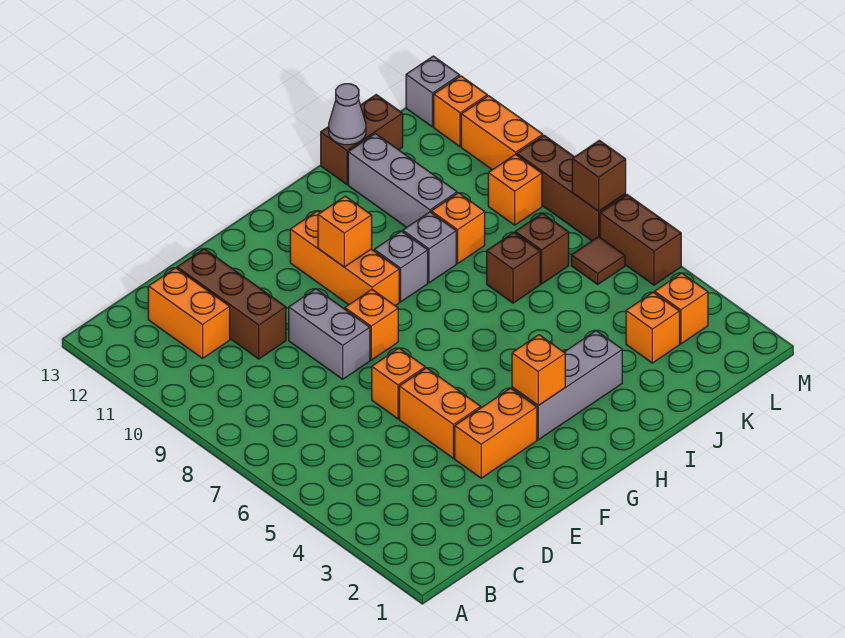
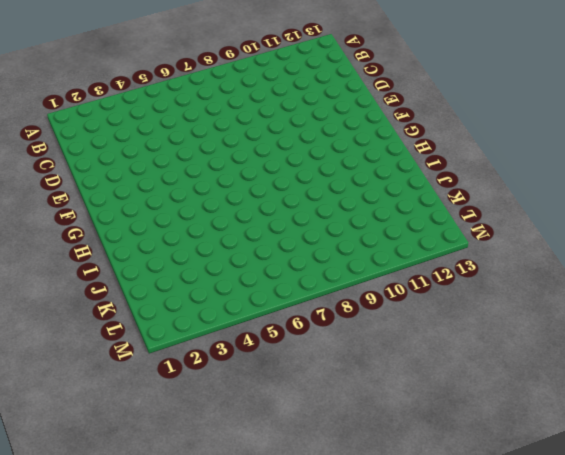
none -> orange brick C11:C12 level 1
none -> brown brick D10:D12 level 1
none -> orange brick E3:F3 level 1

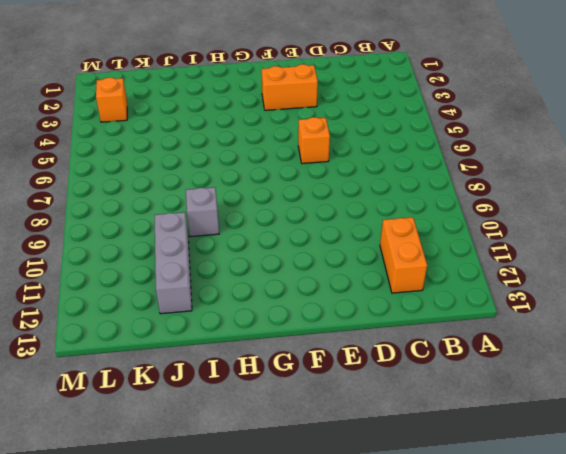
none -> brown brick D10:D12 level 1
none -> orange brick E4:E5 level 1
none -> grey brick E8:E9 level 1

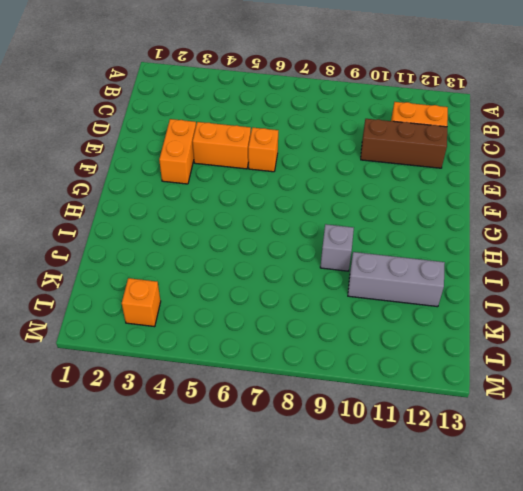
none -> grey brick E8:E9 level 1
none -> orange brick F8 level 1
none -> grey brick G3:I3 level 1

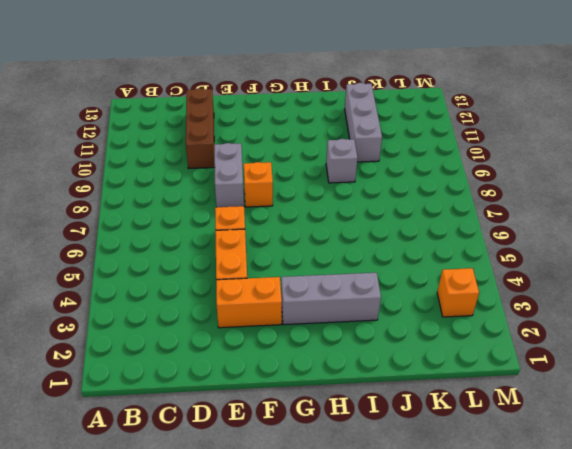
none -> orange brick C11:C12 level 1
none -> orange brick G9:G11 level 1
none -> grey brick H9 level 1

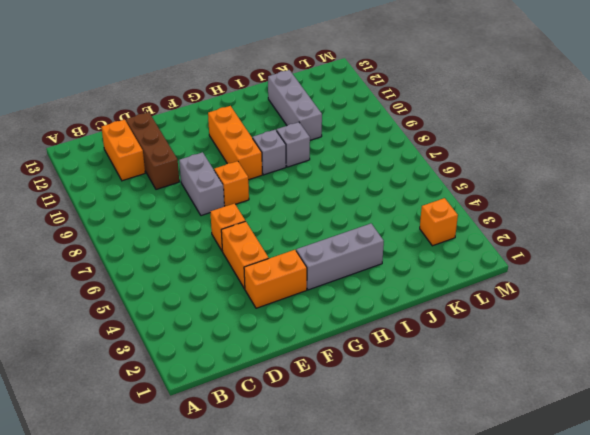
none -> brown brick J7 level 1
none -> orange brick J9 level 1
none -> brown brick J13:K13 level 1

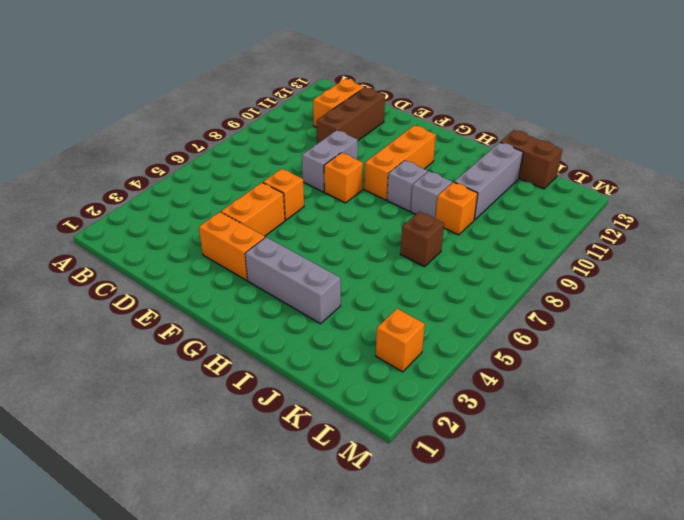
none -> orange brick K3 level 1
none -> brown brick K7 level 1
none -> brown tile L6 level 1

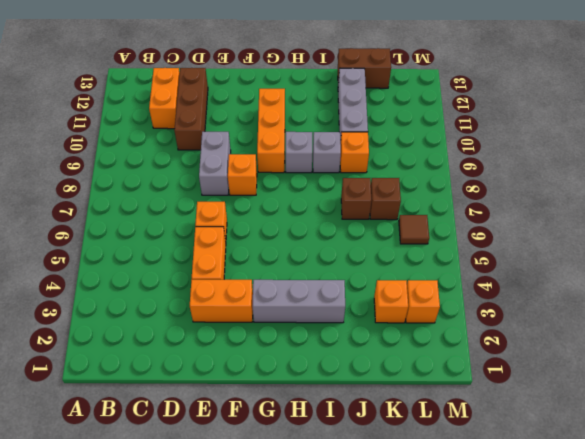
none -> orange brick L9 level 1
none -> brown brick M5:M6 level 1
none -> brown brick M7:M9 level 1

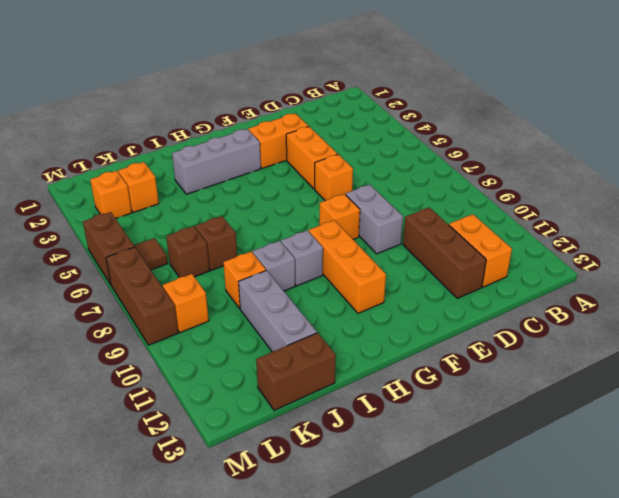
none -> orange brick M10:M11 level 1
none -> orange brick M12 level 1
none -> grey brick M13 level 1

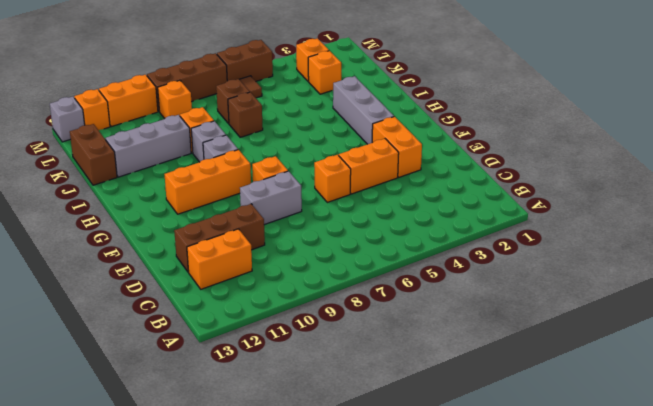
none -> orange brick G3 level 2
none -> orange brick G10 level 2
none -> grey cone J13 level 2

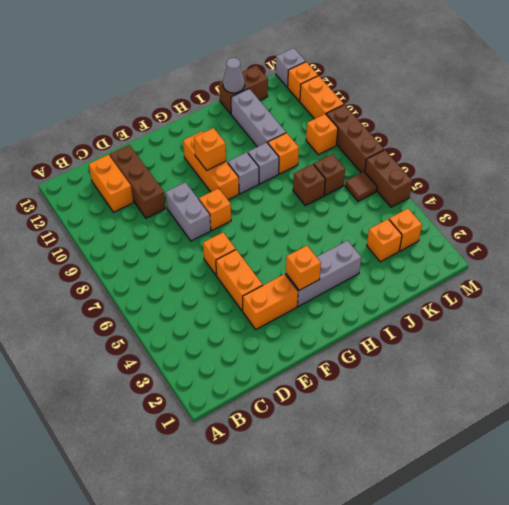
none -> brown brick M7 level 2

